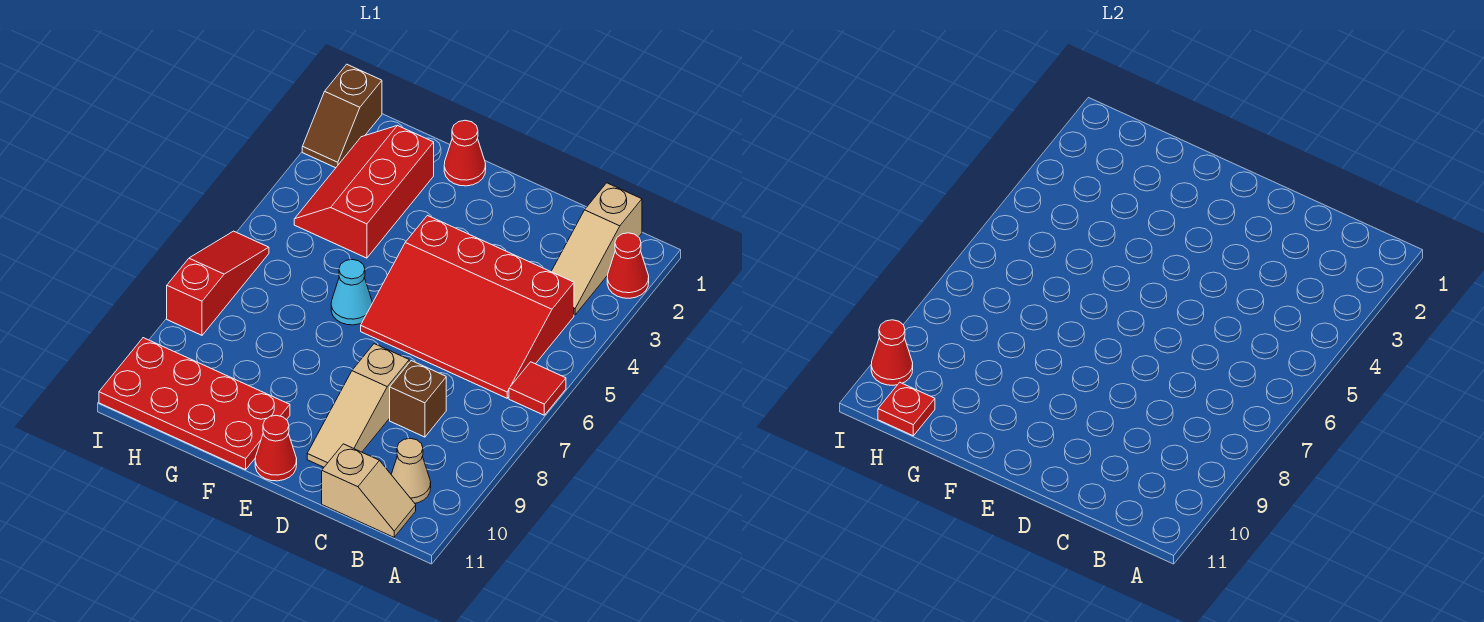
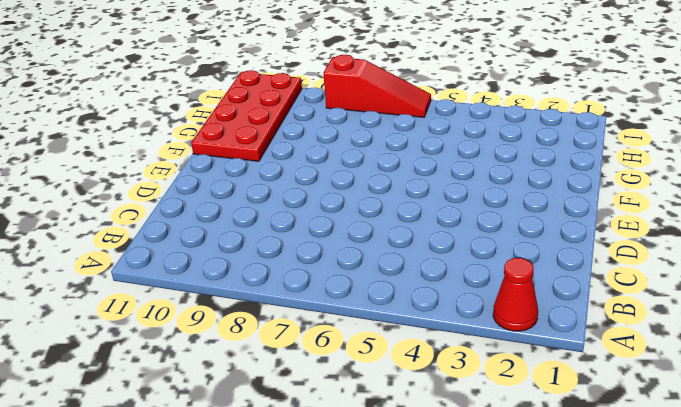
none -> red tile A6 level 1
none -> tan slope B1:B3 level 1 top 1
none -> red slope B4:E6 level 1 top 4

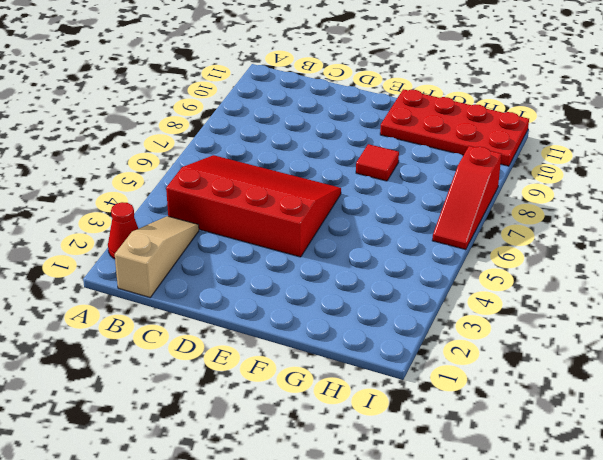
red tile F8 level 1 -> red tile A6 level 1
none -> tan cone B10 level 1
none -> tan slope B11:C11 level 1 top C
none -> brown brick C8 level 1

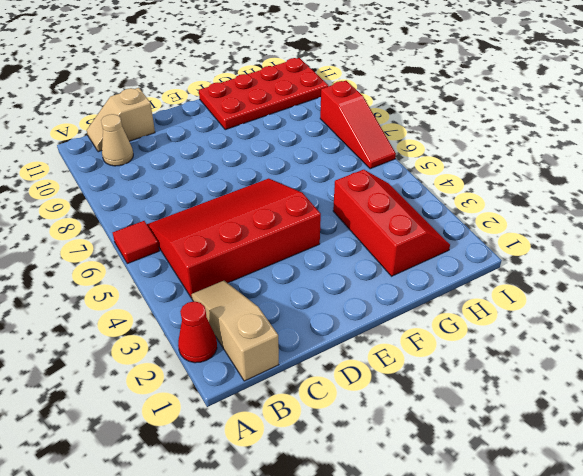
none -> brown brick C8 level 1
none -> tan slope D8:D10 level 1 top 8
none -> red cone E11 level 1

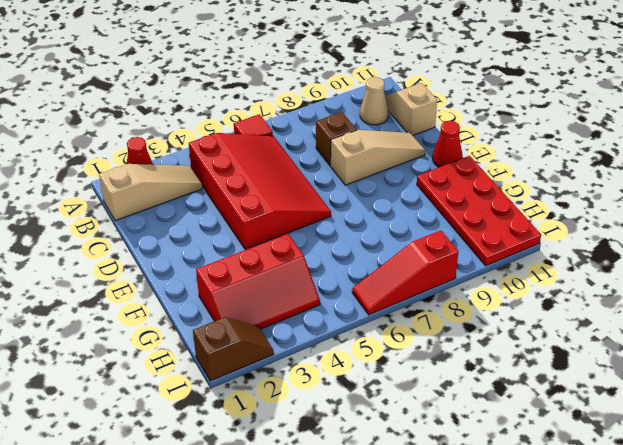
none -> red cone F1 level 1
none -> cyan cone F6 level 1
none -> red plate H11 level 2

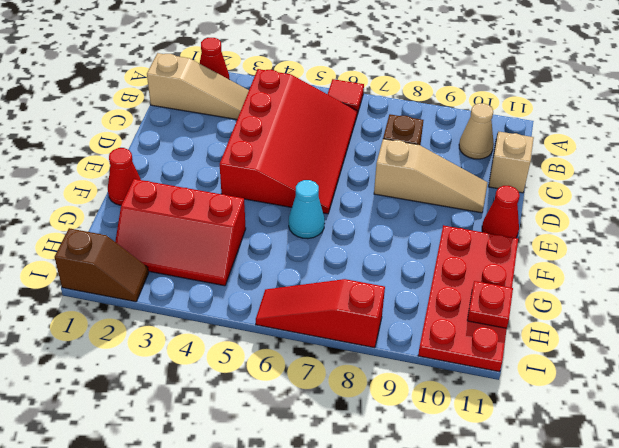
none -> red cone I10 level 2

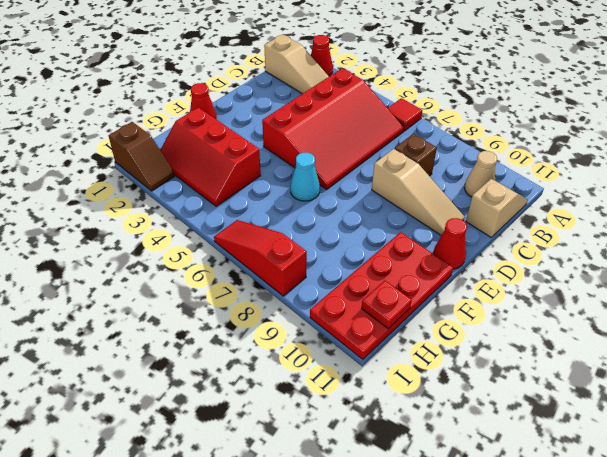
none -> red cone I10 level 2

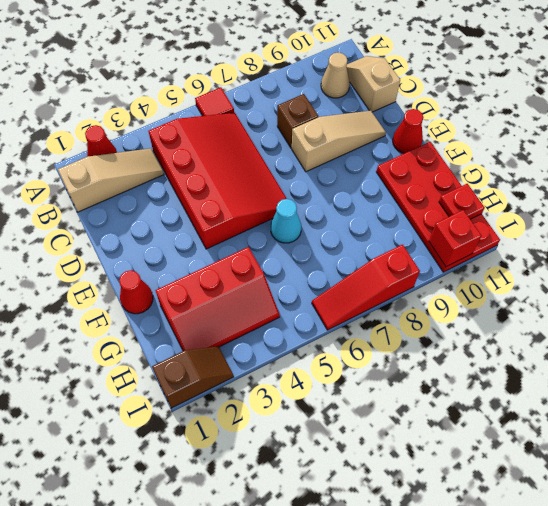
red brick I10 level 2 -> red cone I10 level 2

